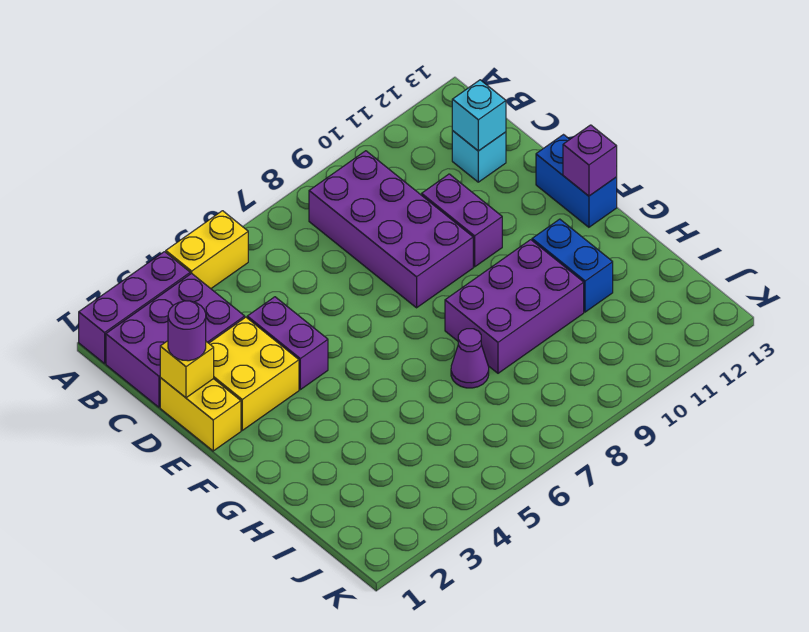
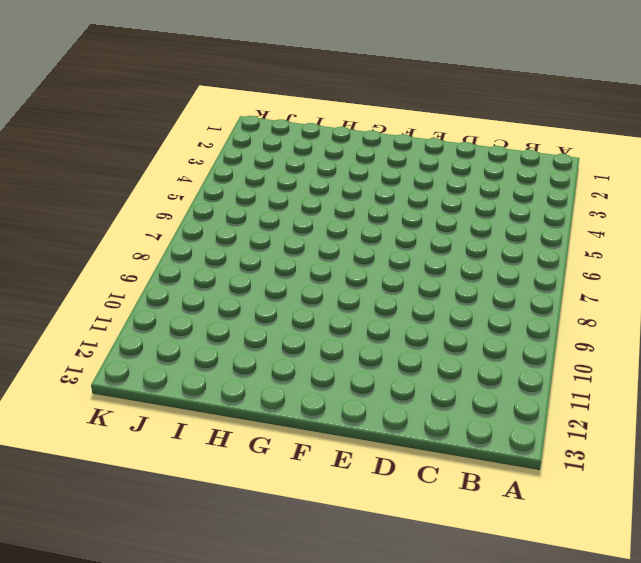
none -> purple brick A1:A3 level 1
none -> yellow brick A4:A5 level 1
none -> purple brick B1:C3 level 1

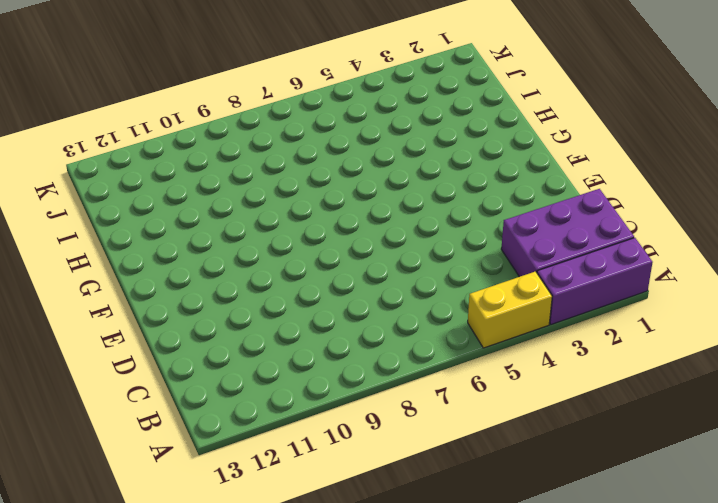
none -> purple brick B8:E9 level 1
none -> cyan brick C12 level 1
none -> yellow brick D1:E1 level 1

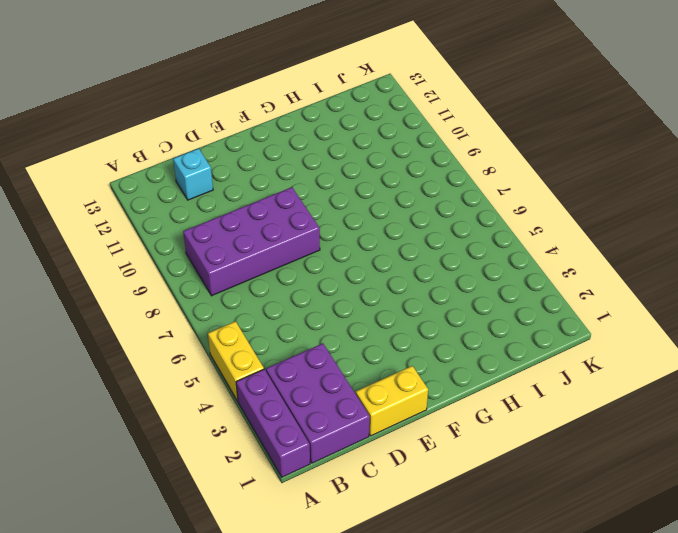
none -> yellow brick D2:E3 level 1
none -> purple brick D4:E4 level 1
none -> purple brick D10:E10 level 1

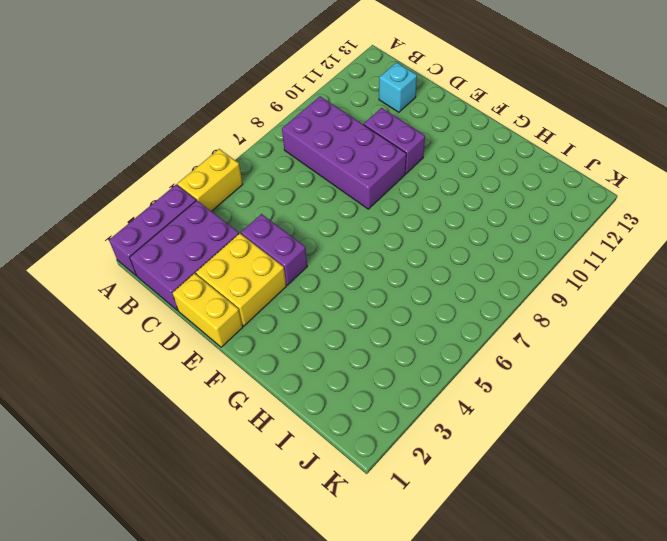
none -> blue brick E13:F13 level 1
none -> purple brick G8:H10 level 1
none -> blue brick G11:H11 level 1

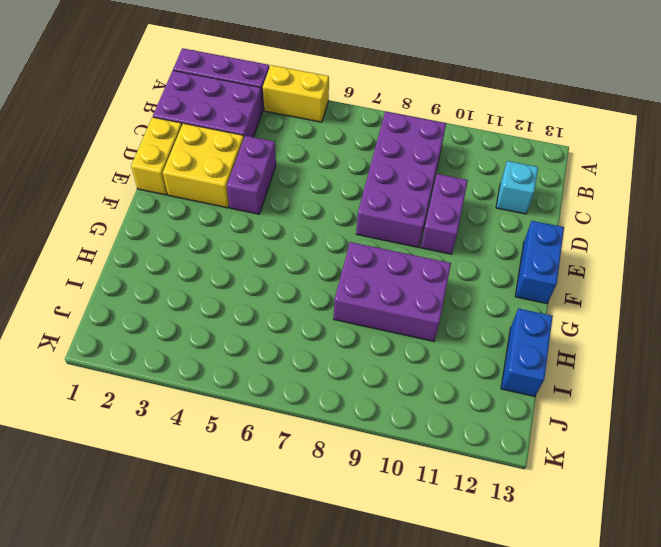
blue brick H13:I13 level 1 -> blue brick G11:H11 level 1
none -> purple cone H7 level 1
none -> cyan brick C12 level 2
none -> yellow brick D1 level 2

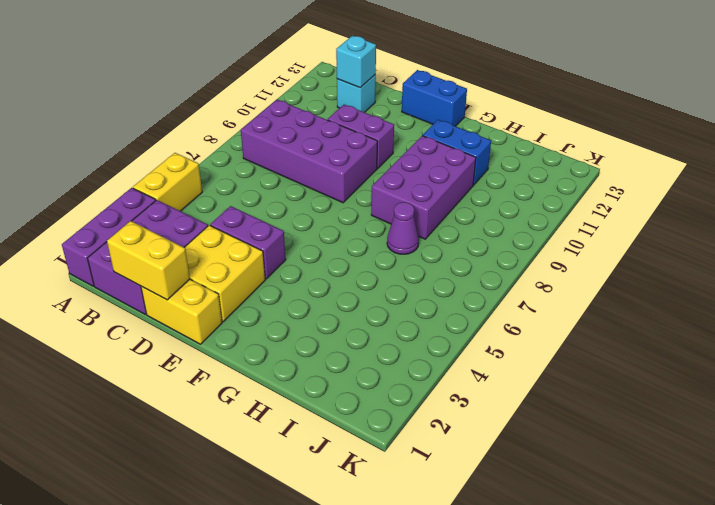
yellow brick C1:D1 level 2 -> yellow brick D1 level 2
none -> purple brick F13 level 2
none -> purple round brick D1 level 3

